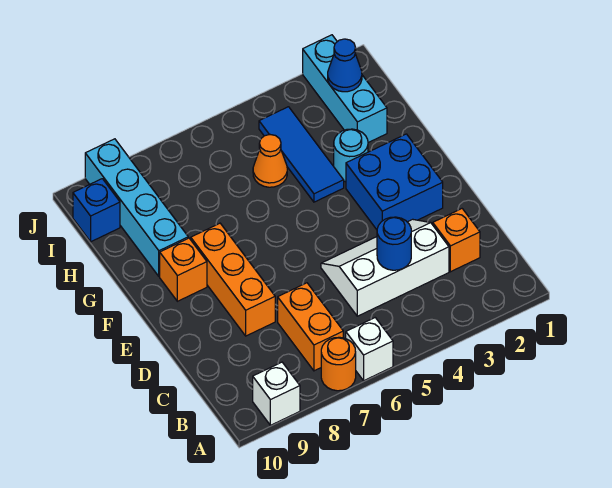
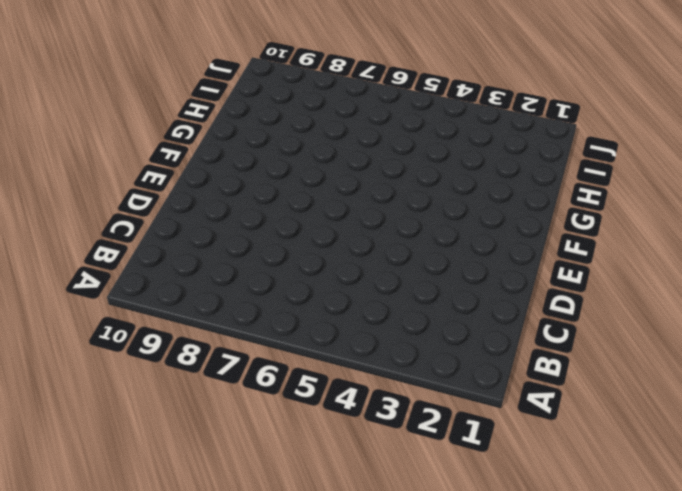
none -> white brick A6 level 1
none -> orange round brick A7 level 1
none -> white brick A9 level 1

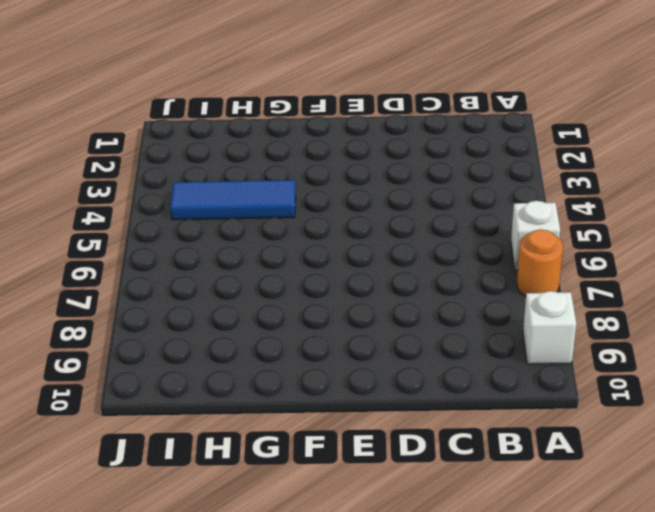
none -> orange brick B7:C7 level 1
none -> orange brick C2 level 1
none -> white slope C3:D5 level 1 top C

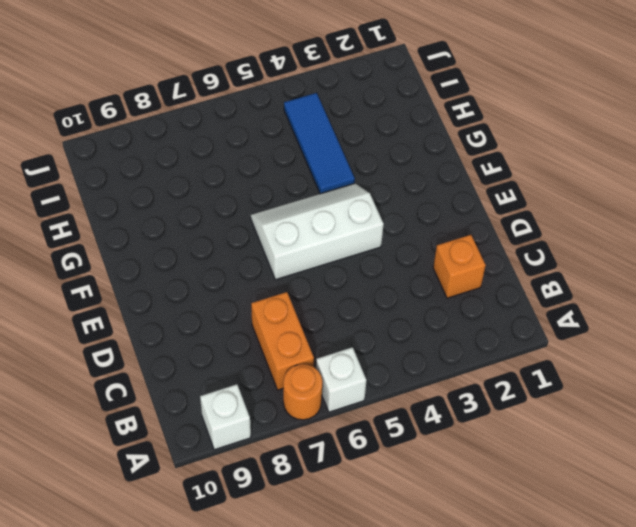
white slope E4:F6 level 1 top E -> white slope C3:D5 level 1 top C
none -> orange brick D8:F8 level 1
none -> blue brick E2:F3 level 1
none -> orange brick F9 level 1

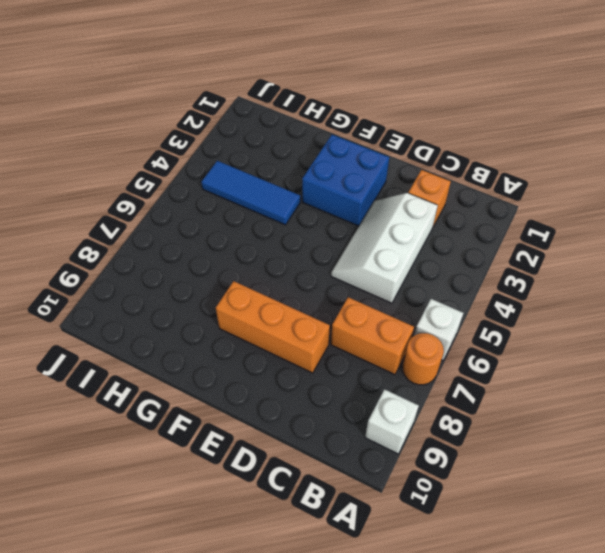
none -> orange brick F9 level 1
none -> cyan round brick G3 level 1
none -> cyan brick G9:J9 level 1

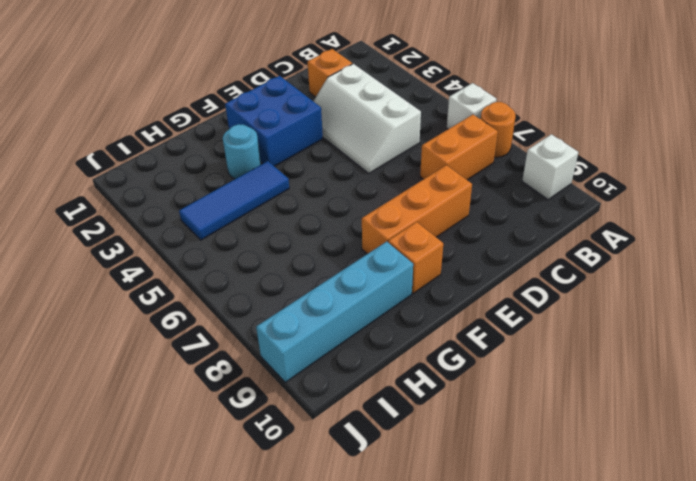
none -> cyan brick H2:J2 level 1
none -> orange cone H5 level 1
none -> blue brick I10 level 1

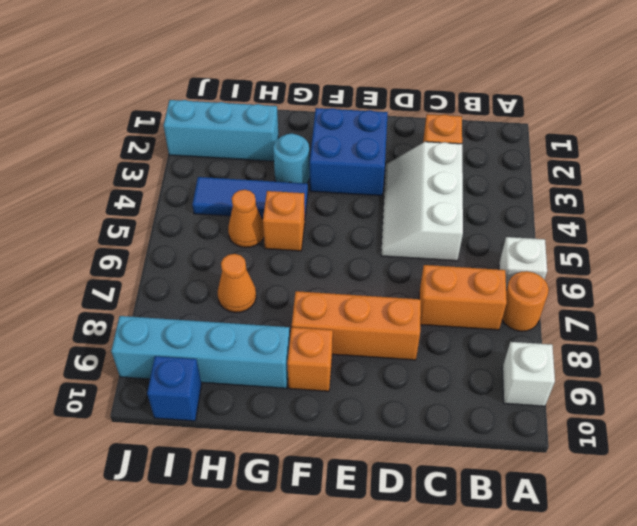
orange brick G5 level 1 -> none
orange cone H7 level 1 -> none
none -> blue round brick C4 level 2
none -> blue cone I2 level 2

